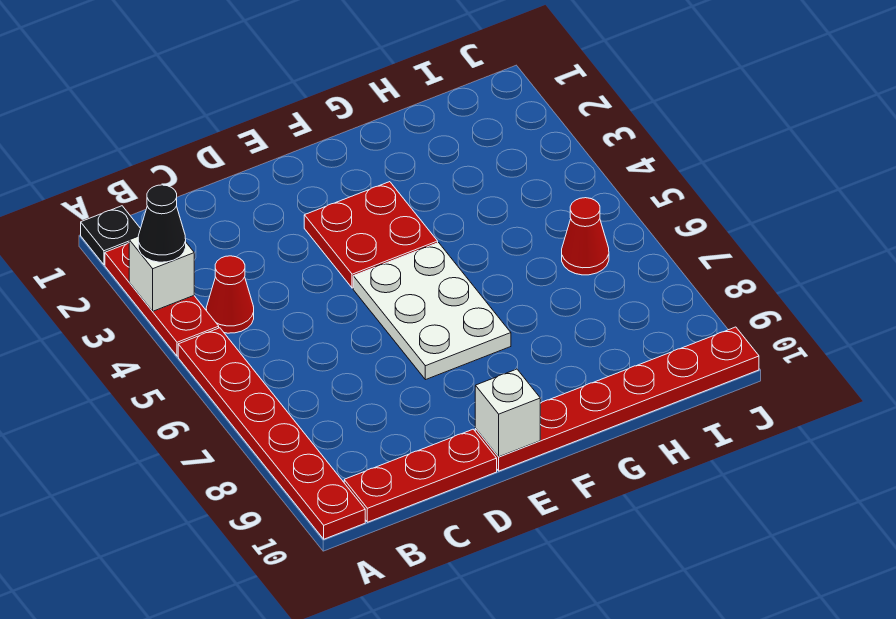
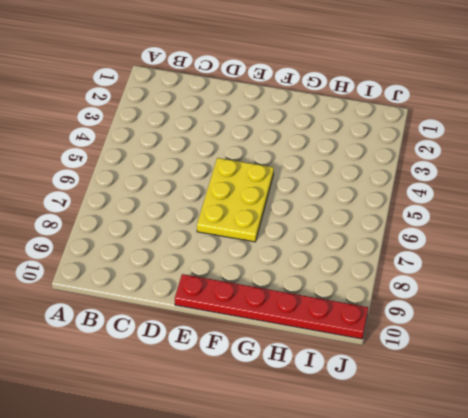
yellow plate E5:F7 level 1 -> white plate E5:F7 level 1
none -> black plate A1 level 1
none -> red plate A2:A4 level 1
none -> red plate A5:A10 level 1

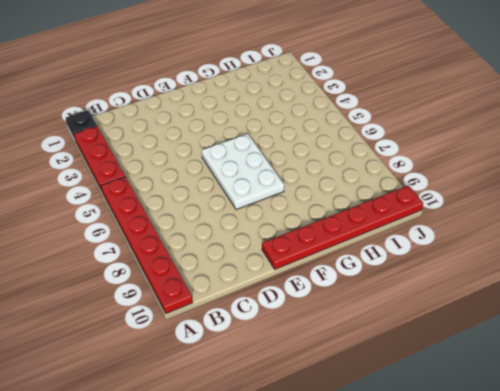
none -> red cone B4 level 1
none -> red plate B10:D10 level 1
none -> red plate E3:F4 level 1

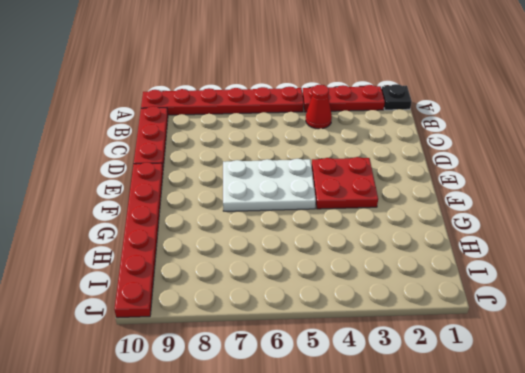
none -> red cone I6 level 1
none -> white brick A3 level 2
none -> white brick E10 level 2

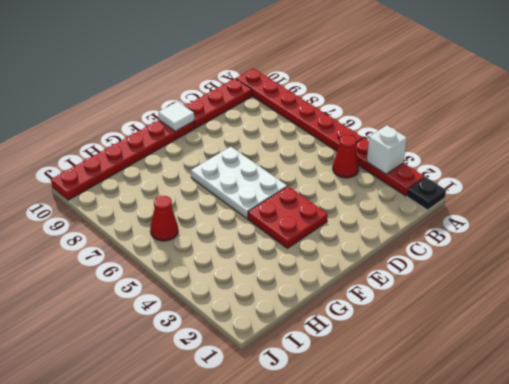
white tile E10 level 2 -> white brick E10 level 2
none -> black cone A3 level 3

